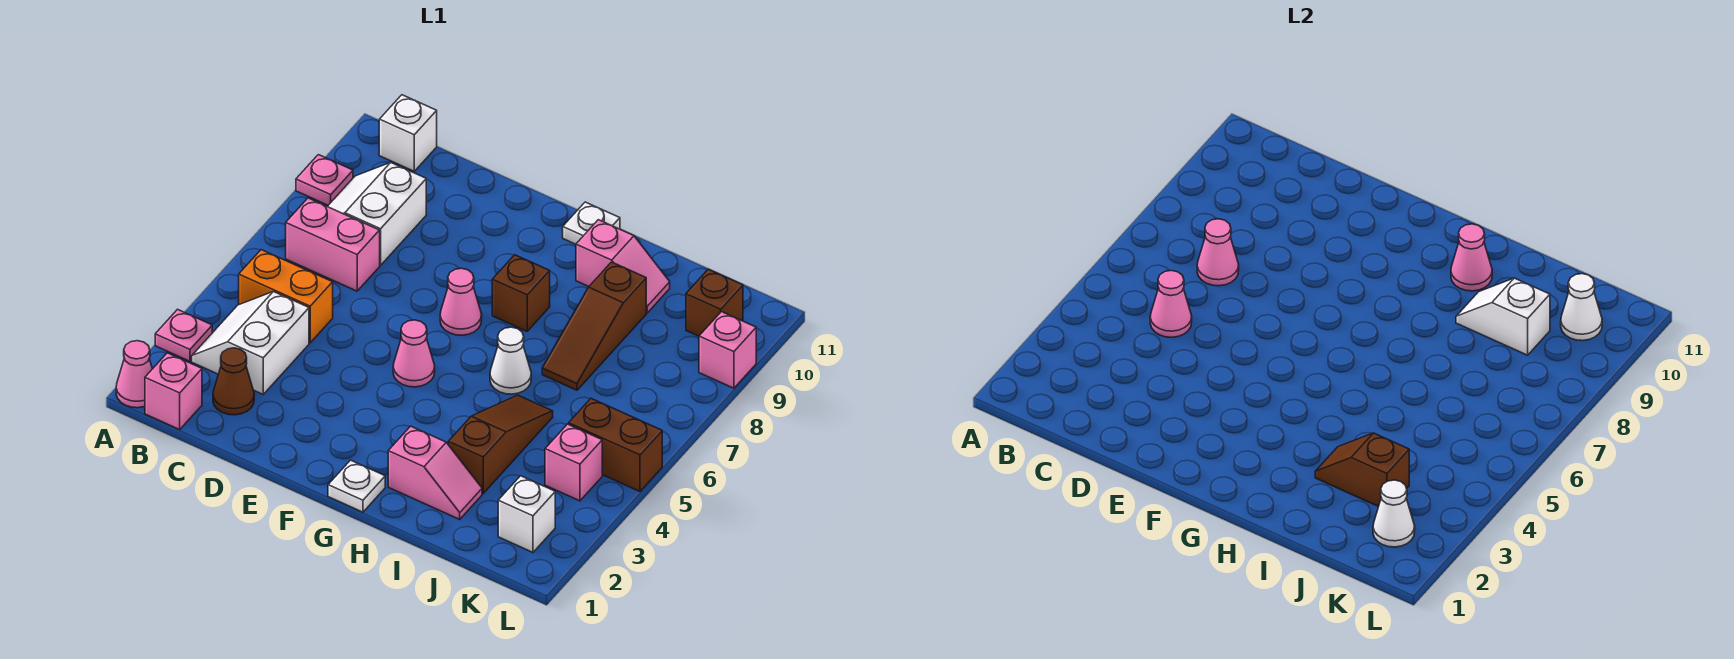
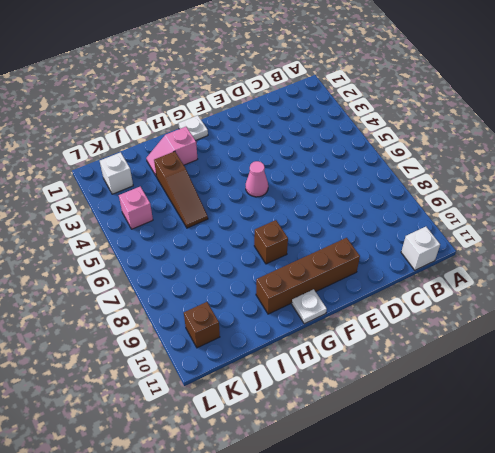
brown brick E10:H10 level 1 -> pink slope H10:I10 level 1 top H
none -> pink cone A1 level 1
none -> pink plate A3 level 1
none -> pink plate A9 level 1
none -> pink brick B1 level 1

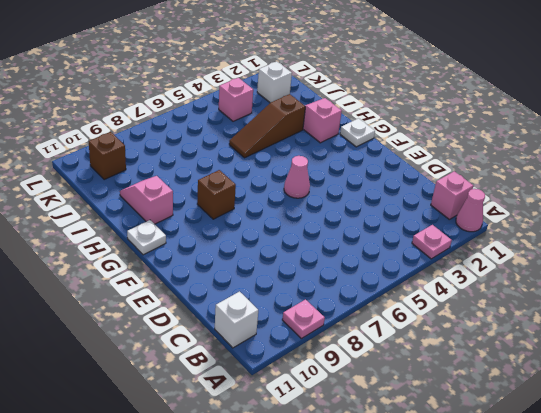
none -> white slope B3:C4 level 1 top C
none -> orange brick B5:C5 level 1
none -> pink brick B7:C7 level 1
none -> white slope B8:C9 level 1 top C

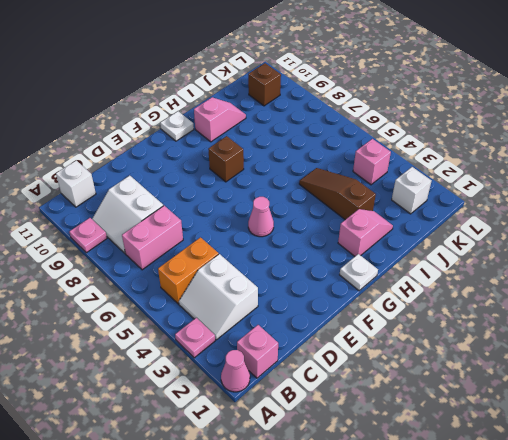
none -> brown cone C2 level 1
none -> pink cone F7 level 1
none -> white cone H6 level 1
none -> brown slope I7:I9 level 1 top 9

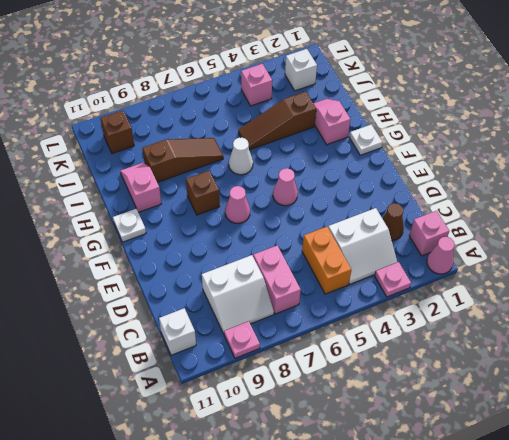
none -> brown brick K5:L5 level 1
none -> pink brick L9 level 1
none -> pink cone C5 level 2
none -> pink cone C7 level 2

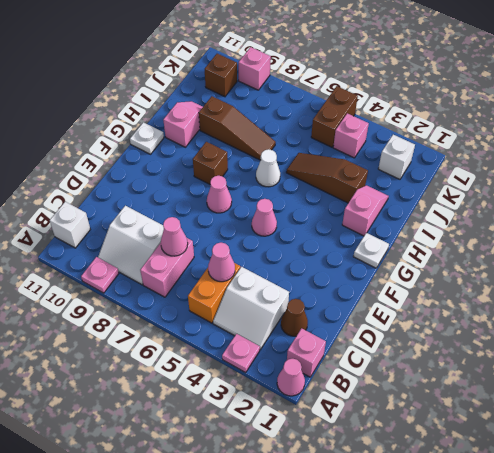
none -> pink cone H10 level 2
none -> brown slope I3:J3 level 2 top J
none -> white slope I9:J9 level 2 top J
none -> white cone K2 level 2

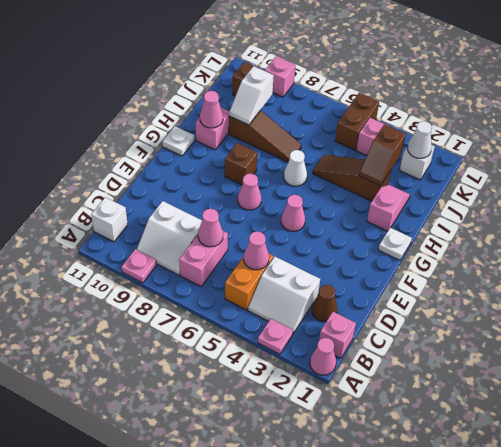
none -> white cone K10 level 2

